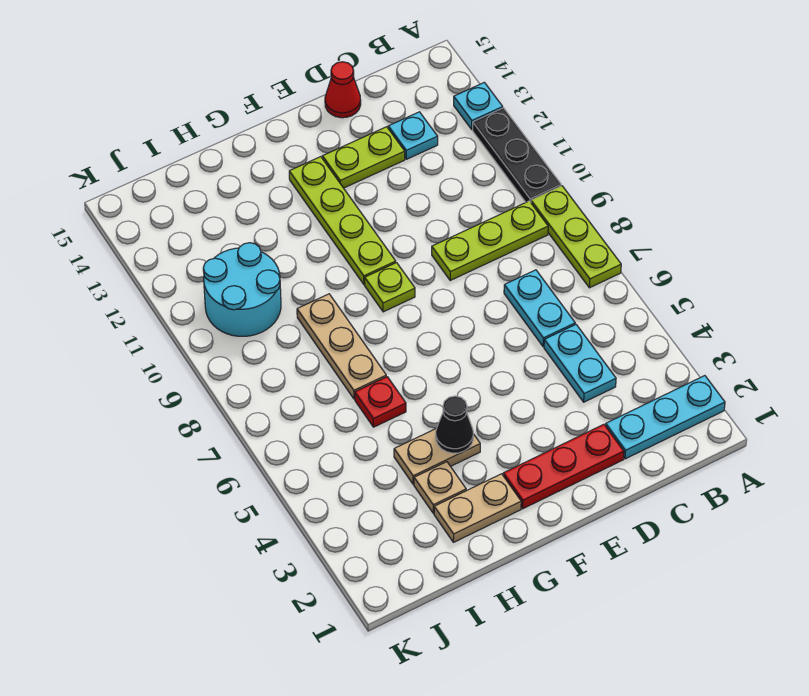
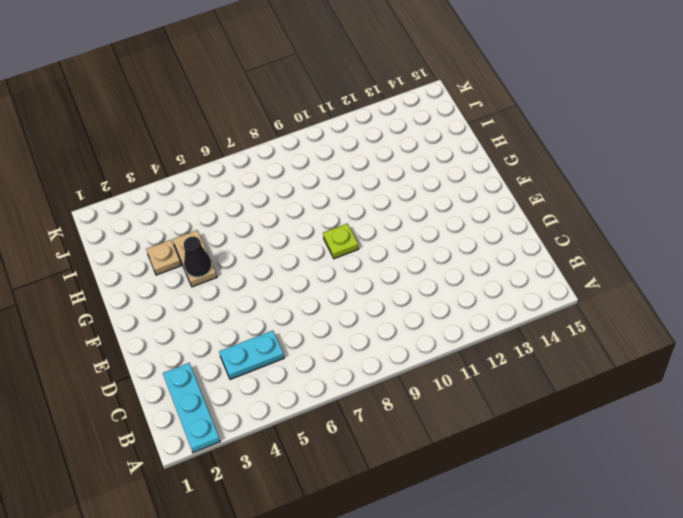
none -> lime plate A7:A9 level 1
none -> black plate A10:A12 level 1
none -> cyan plate A13 level 1

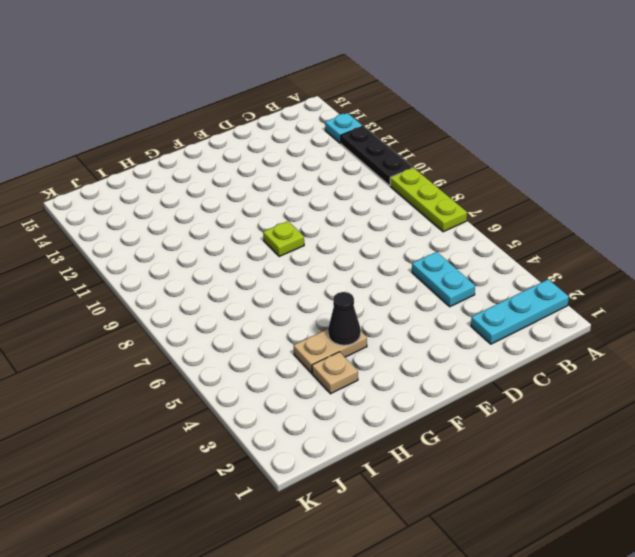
none -> lime plate B9:D9 level 1
none -> cyan plate C6:C7 level 1
none -> cyan plate C13 level 1

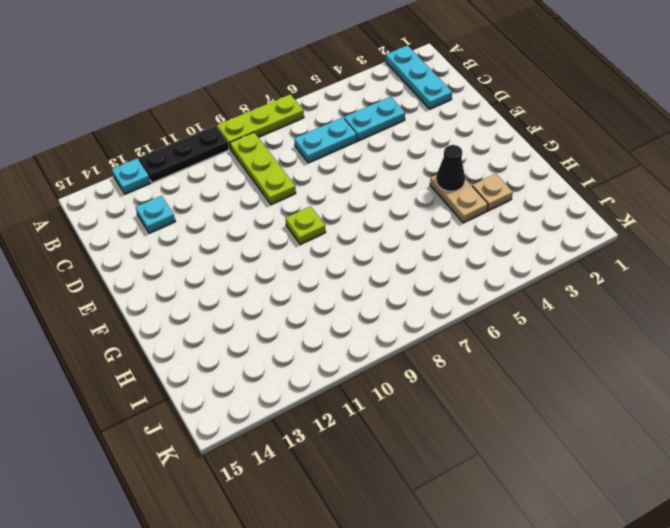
none -> red plate D2:F2 level 1
none -> lime plate D13:E13 level 1
none -> red cone D15 level 1

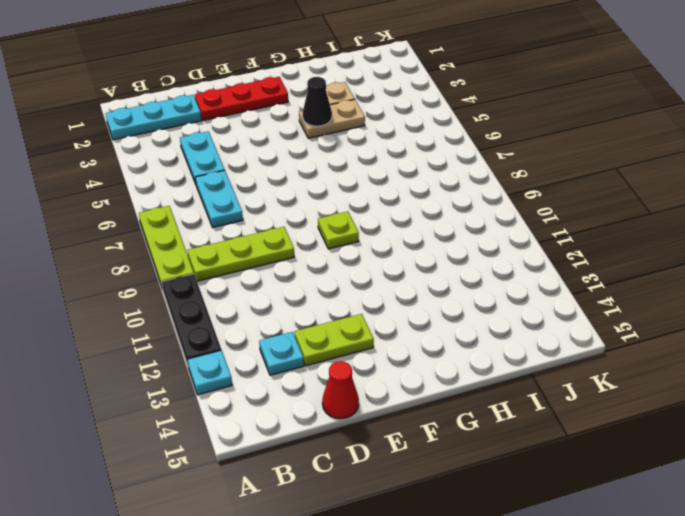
none -> lime plate F10:F13 level 1
none -> tan plate G2:H2 level 1
none -> red plate H6 level 1

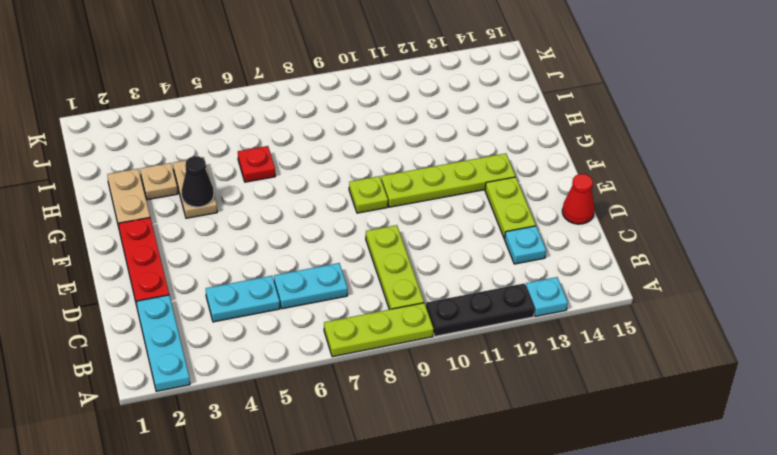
none -> tan plate H7:H9 level 1
none -> cyan round brick I10:J11 level 1

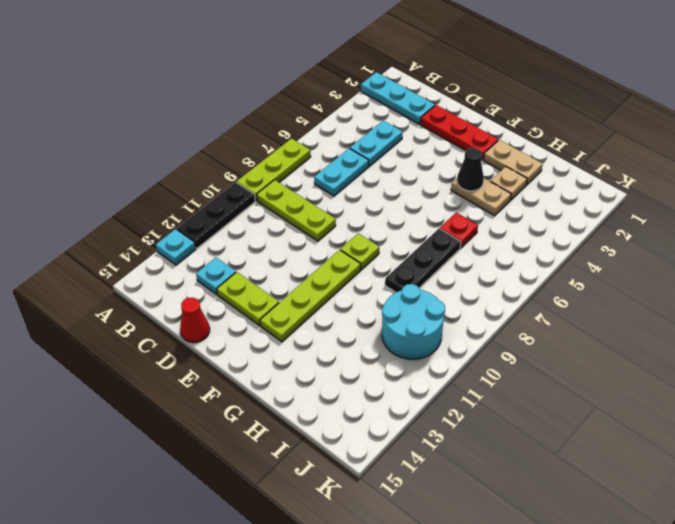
black plate H7:H9 level 1 -> tan plate H7:H9 level 1

